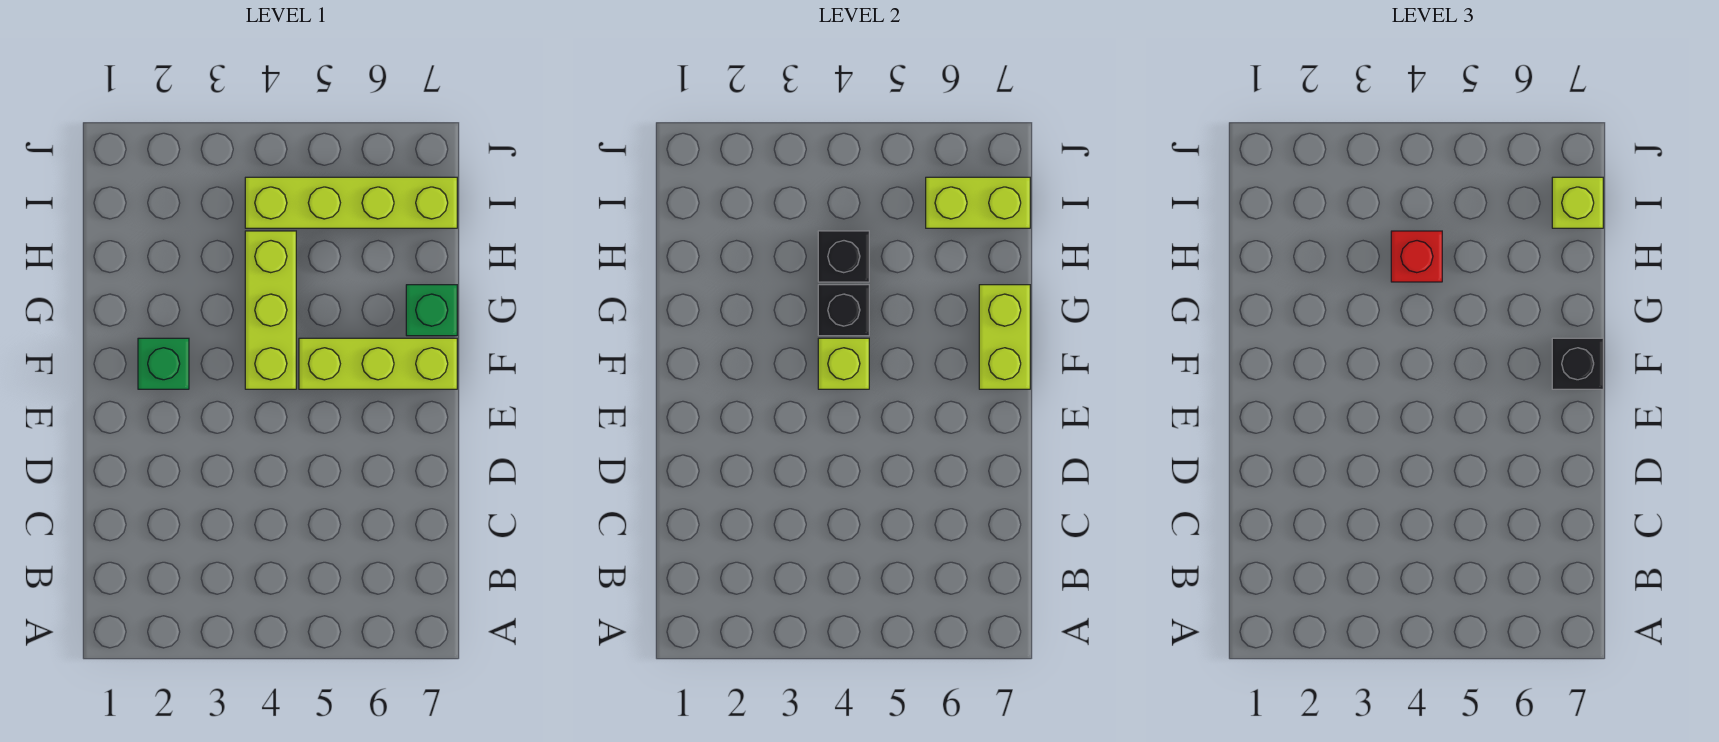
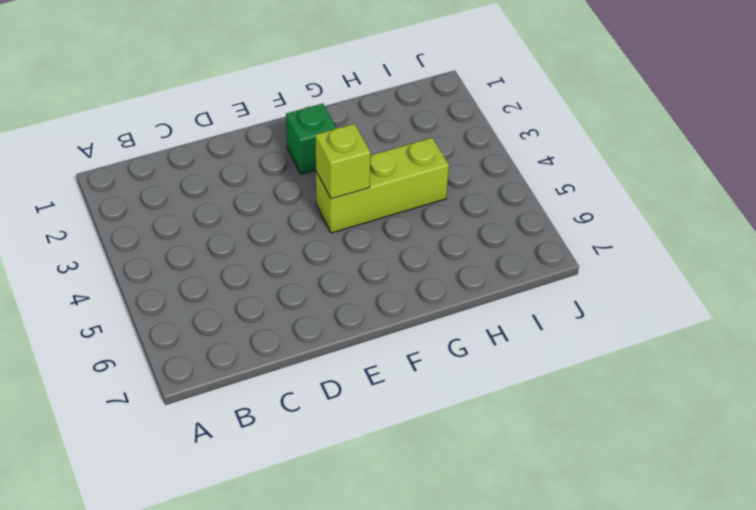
none -> lime brick F5:F7 level 1
none -> green brick G7 level 1
none -> lime brick I4:I7 level 1

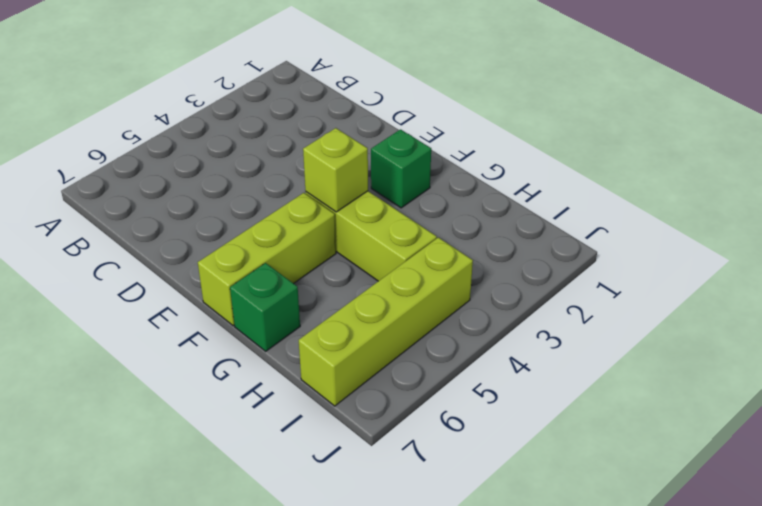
none -> lime brick F7:G7 level 2
none -> black brick G4 level 2
none -> black brick H4 level 2

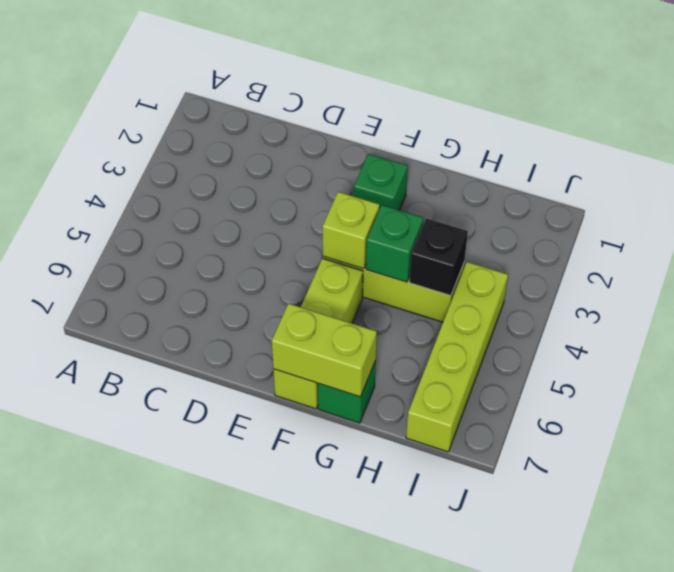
green brick G4 level 2 -> black brick G4 level 2
none -> lime brick I6:I7 level 2
none -> black brick F7 level 3
none -> red brick H4 level 3

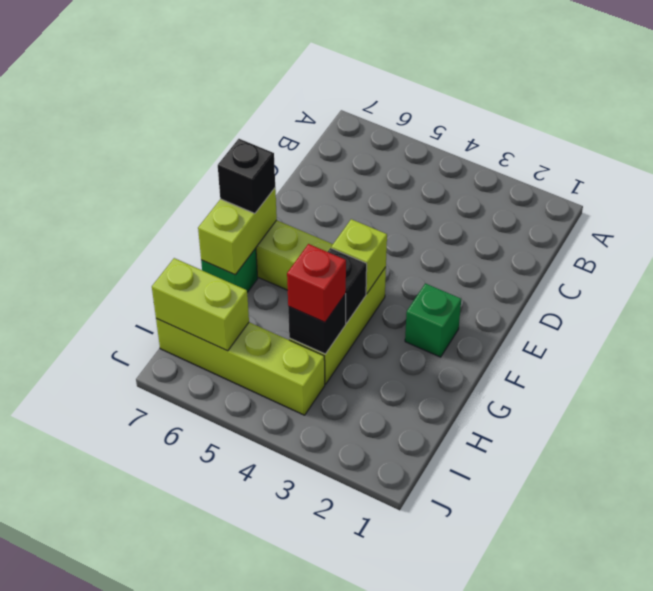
none -> lime brick I7 level 3

